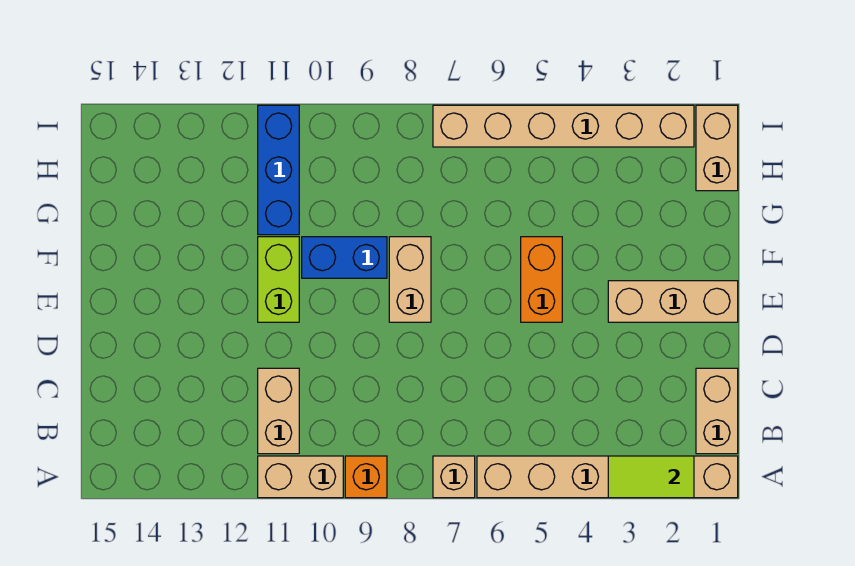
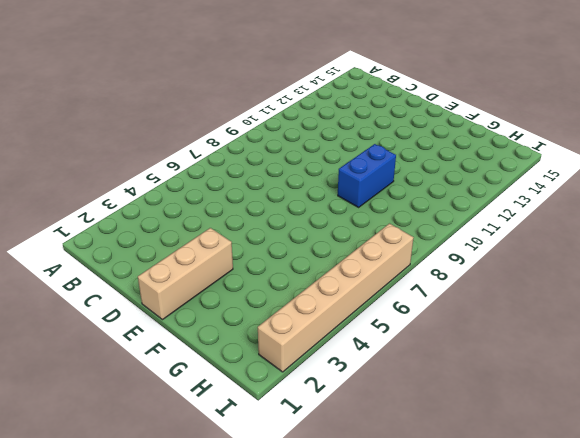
none -> tan brick A1:A6 level 1
none -> tan brick A7 level 1
none -> orange brick A9 level 1

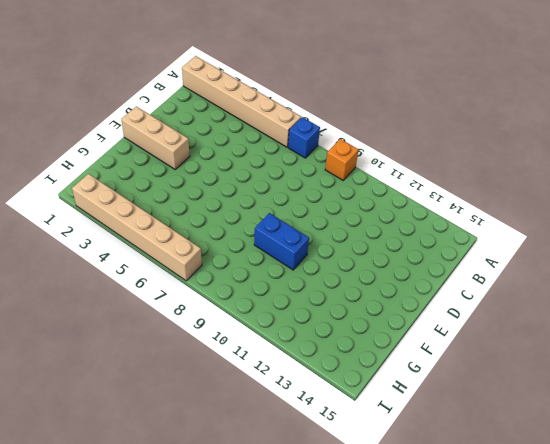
blue brick A7 level 1 -> tan brick A7 level 1
none -> tan brick A10:A11 level 1
none -> tan brick B1:C1 level 1
none -> tan brick B11:C11 level 1

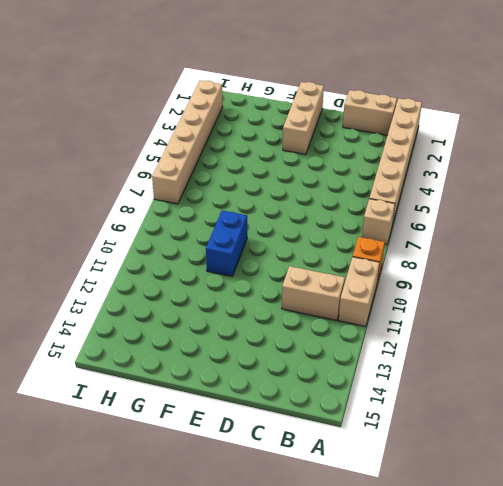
none -> orange brick E5:F5 level 1
none -> tan brick E8:F8 level 1
none -> lime brick E11:F11 level 1

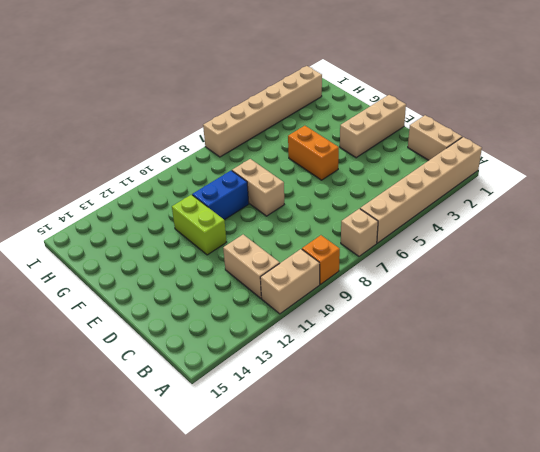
none -> blue brick G11:I11 level 1
none -> tan brick H1:I1 level 1
none -> lime tile A2:A3 level 2

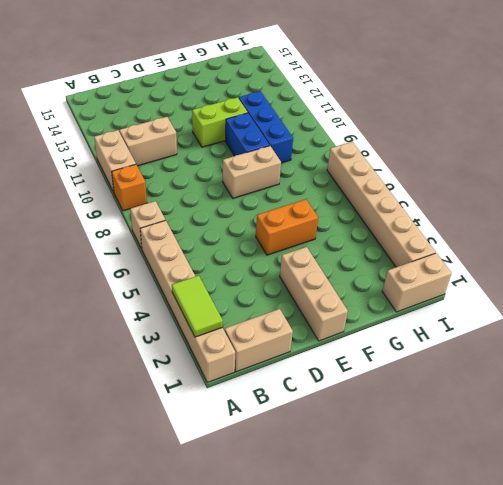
blue brick G9:G11 level 1 -> blue brick G11:I11 level 1

